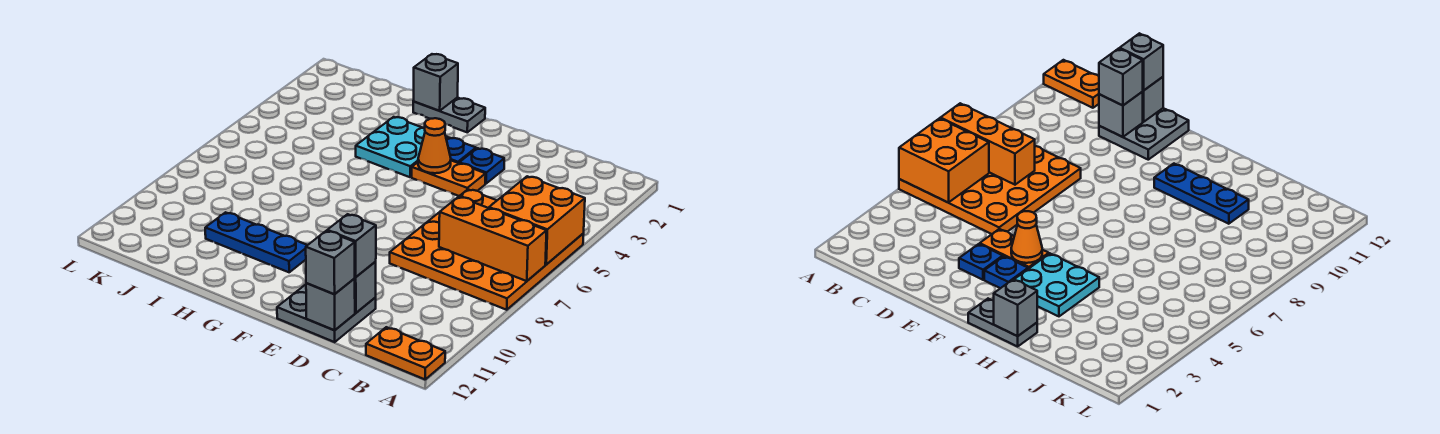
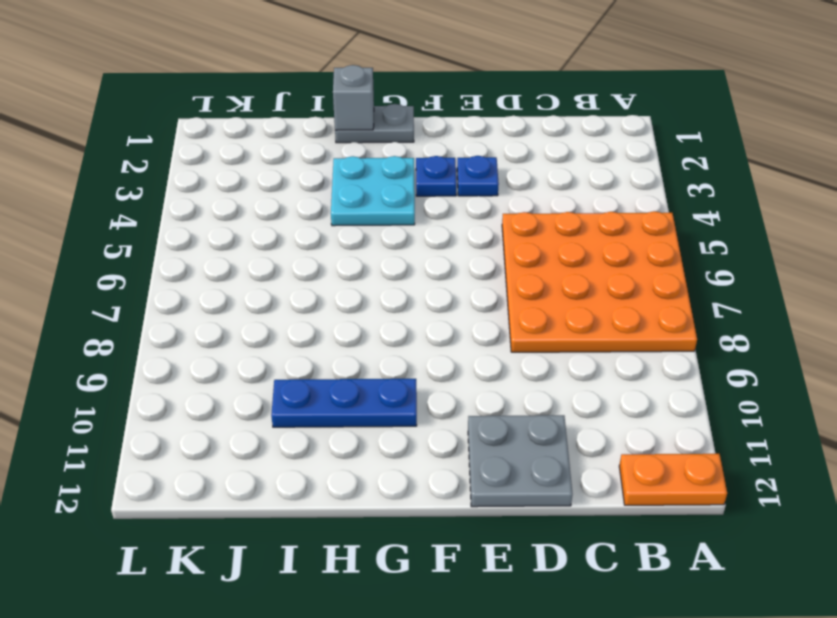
none -> orange plate E4:F4 level 1
none -> orange brick A5:B6 level 2
none -> orange brick A7:C7 level 2

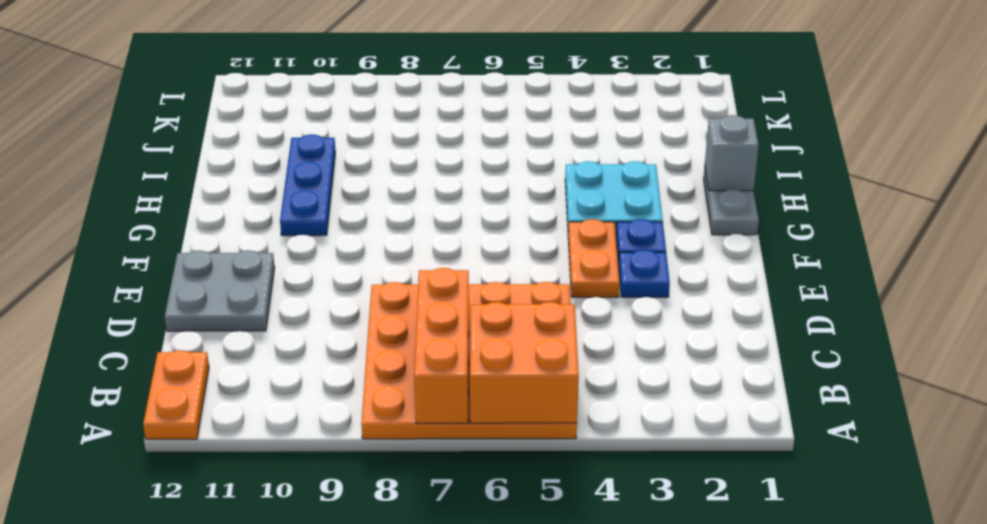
none -> grey brick D11 level 2
none -> grey brick D12 level 2
none -> orange cone F4 level 2

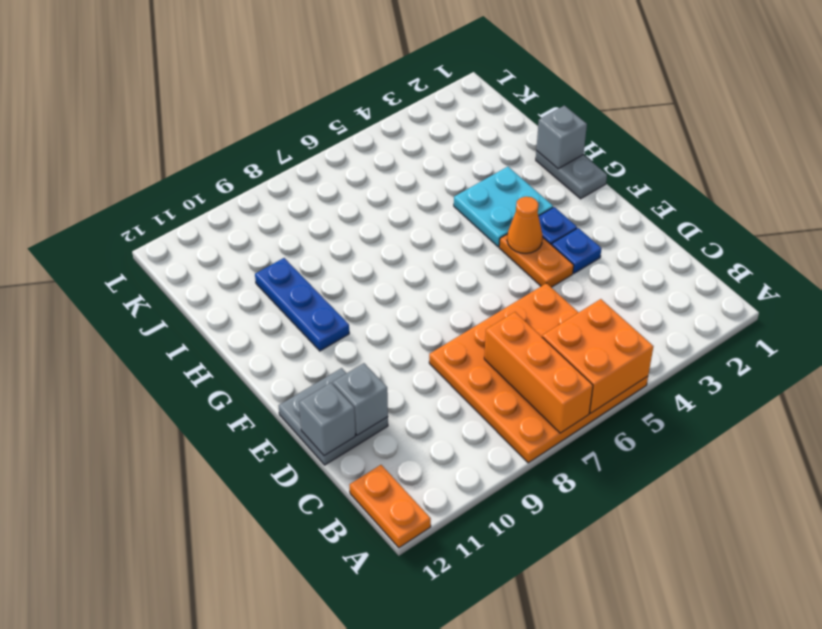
none -> grey brick D11 level 3
none -> grey brick D12 level 3

